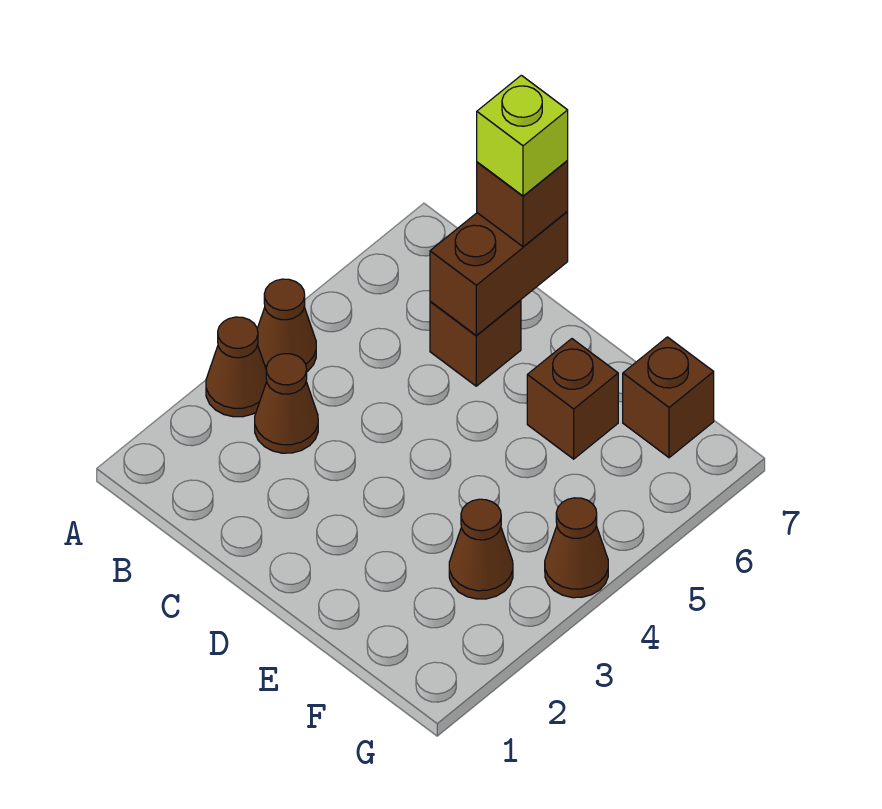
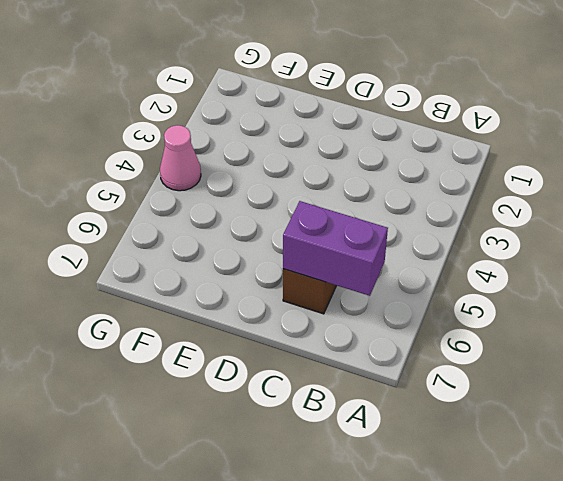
purple brick B6:C6 level 2 -> brown brick C6:C7 level 2
pink cone G4 level 1 -> brown cone G4 level 1
none -> brown cone A3 level 1
none -> brown cone A4 level 1

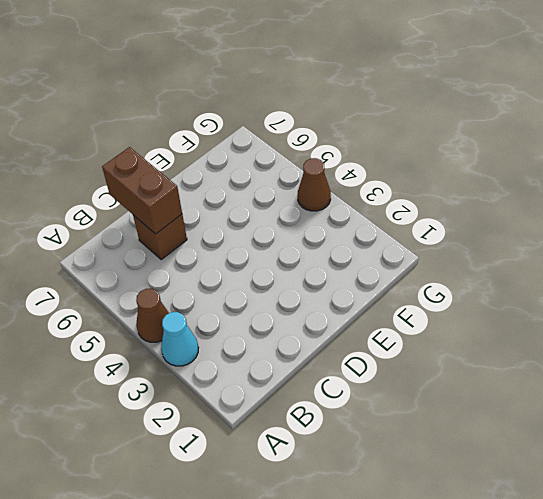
cyan cone A3 level 1 -> brown cone A3 level 1
none -> brown cone B3 level 1
none -> brown brick E6 level 1

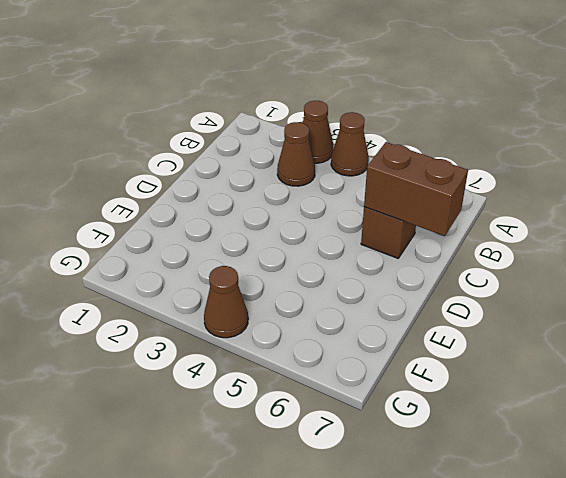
none -> brown brick E6 level 1
none -> brown cone F3 level 1

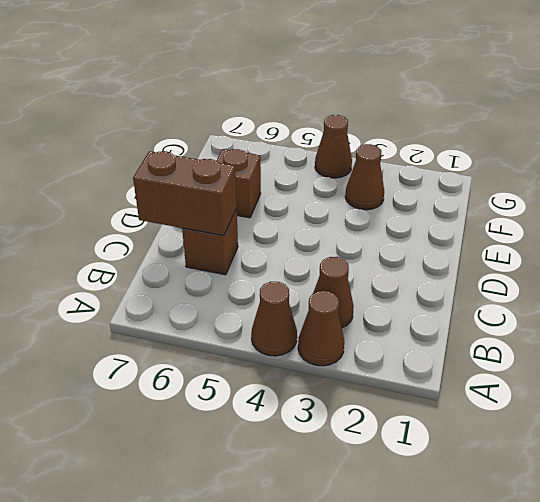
none -> brown brick F7 level 1
none -> brown brick C7 level 3

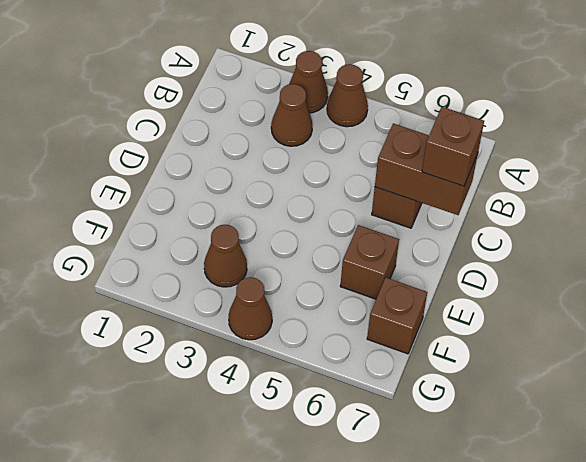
none -> lime brick C7 level 4

